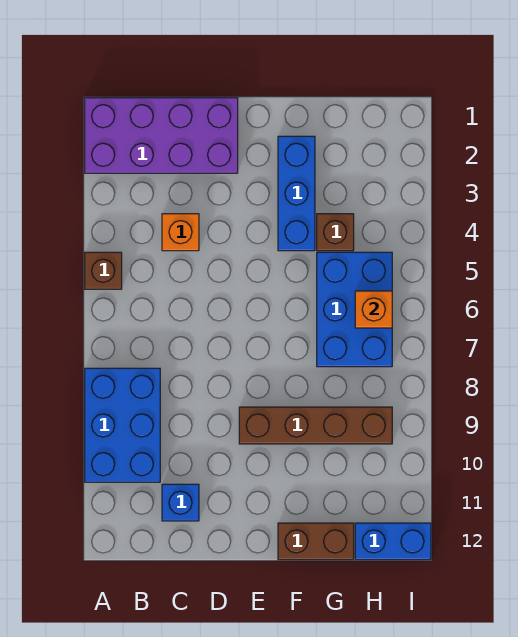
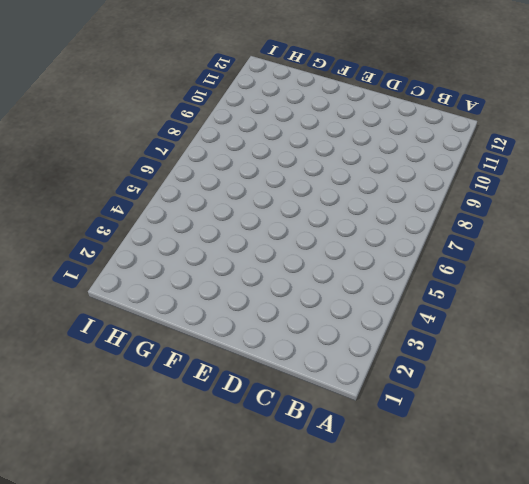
none -> purple brick A1:D2 level 1
none -> brown brick A5 level 1
none -> blue brick A8:B10 level 1

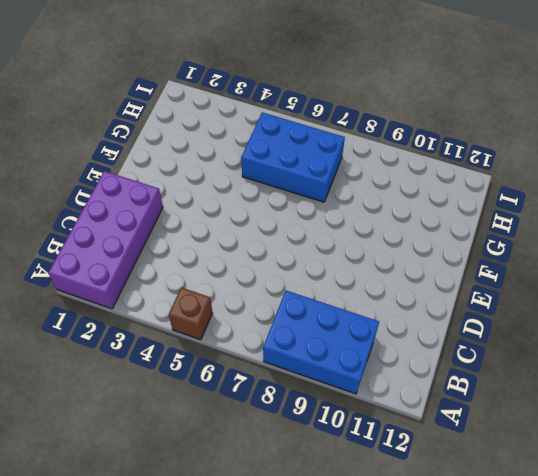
none -> orange brick C4 level 1
none -> blue brick C11 level 1
none -> brown brick E9:H9 level 1

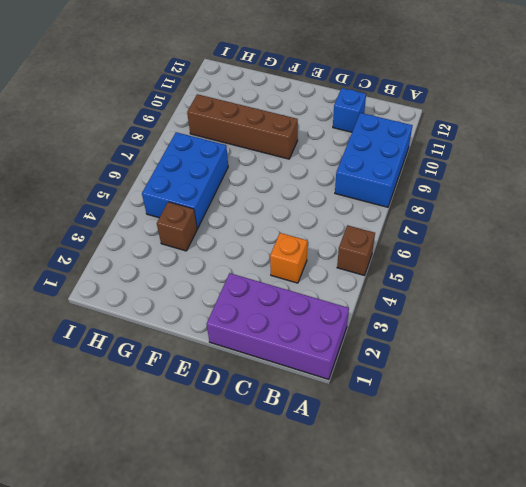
none -> blue brick F2:F4 level 1
none -> brown brick F12:G12 level 1
none -> blue brick H12:I12 level 1

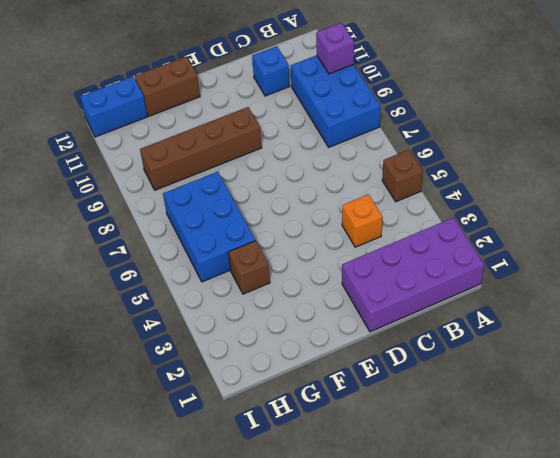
purple brick A10 level 2 -> none
none -> blue brick F2:F4 level 1
none -> orange brick H6 level 2

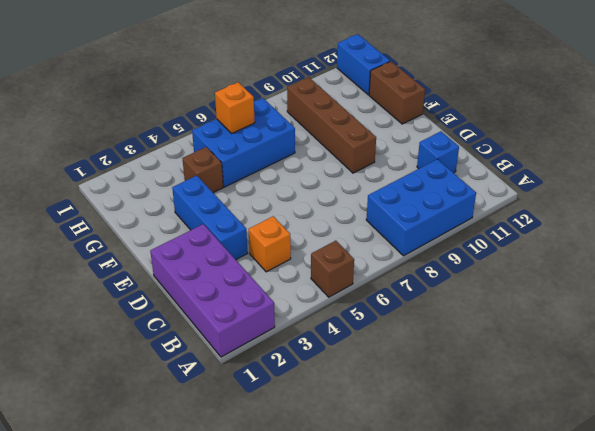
blue brick D3:F3 level 1 -> blue brick F2:F4 level 1

